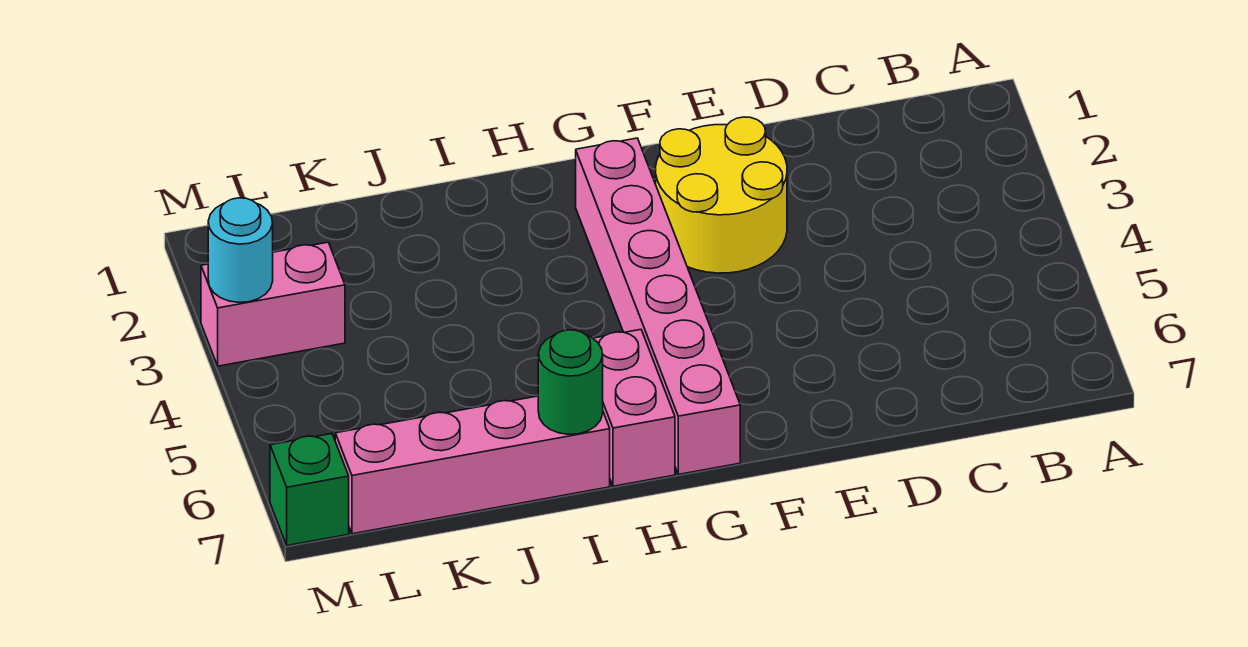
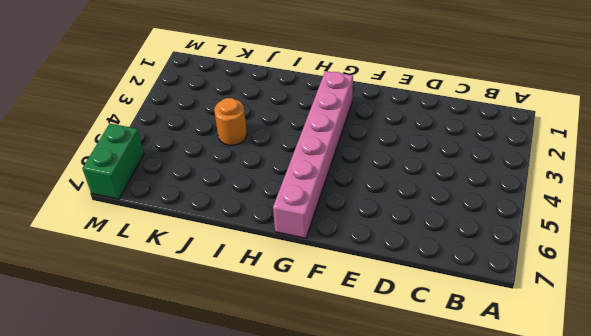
orange round brick J4 level 1 -> none
green brick M6:M7 level 1 -> green brick M7 level 1
none -> yellow round brick E2:F3 level 1
none -> pink brick H6:H7 level 1

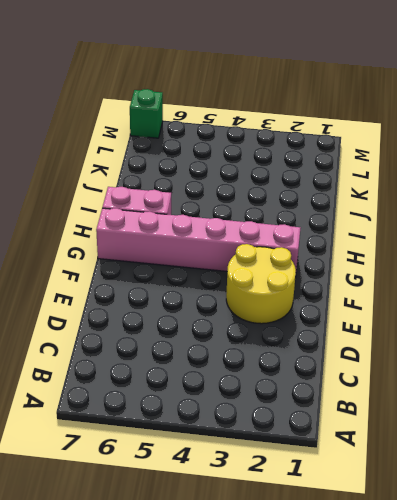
none -> pink brick I7:L7 level 1
none -> pink brick L3:M3 level 1

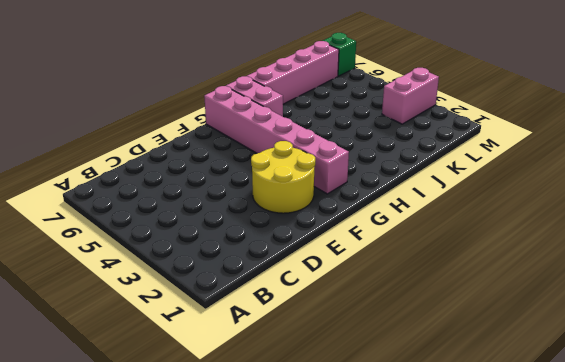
none -> green round brick I7 level 2
none -> cyan round brick M3 level 2

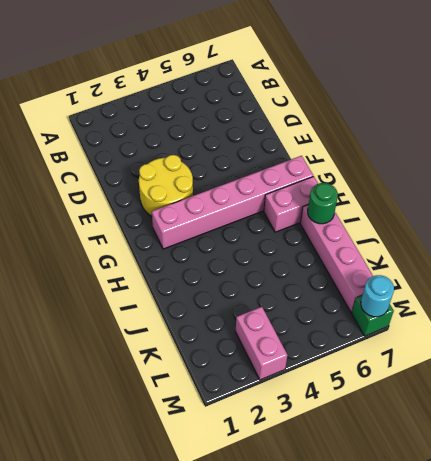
cyan round brick M7 level 2 -> cyan round brick M3 level 2

